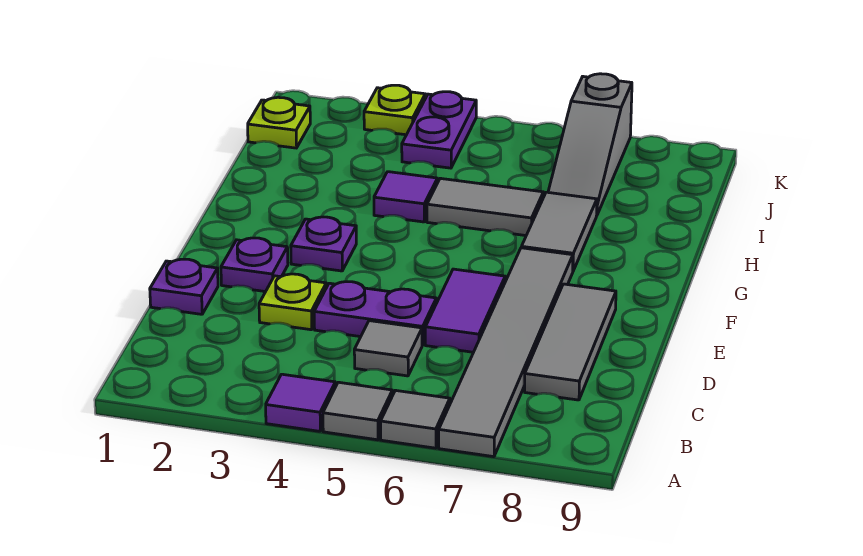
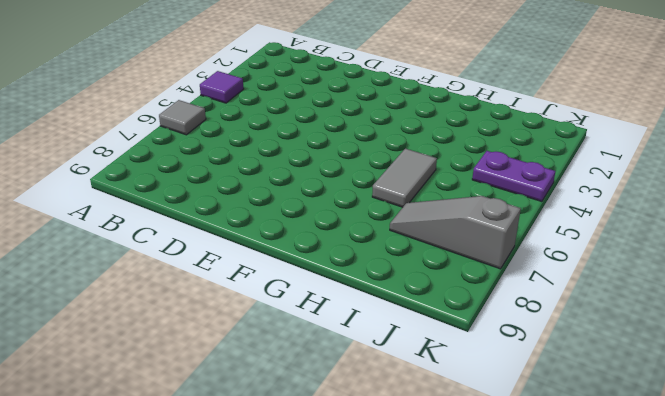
none -> grey tile A5 level 1
none -> grey tile A7:F7 level 1
none -> grey tile C5 level 1

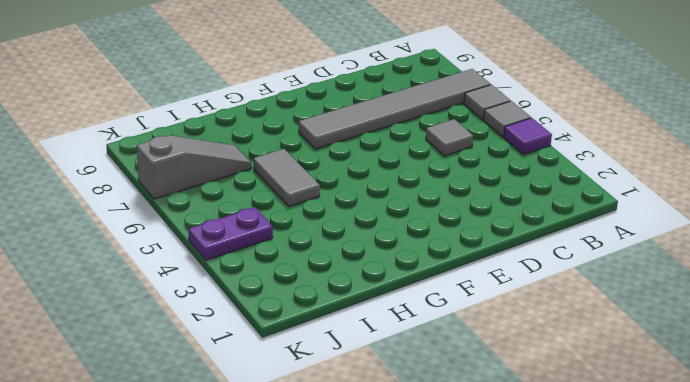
none -> grey tile C8:E8 level 1
none -> purple plate D1 level 1
none -> lime plate D3 level 1

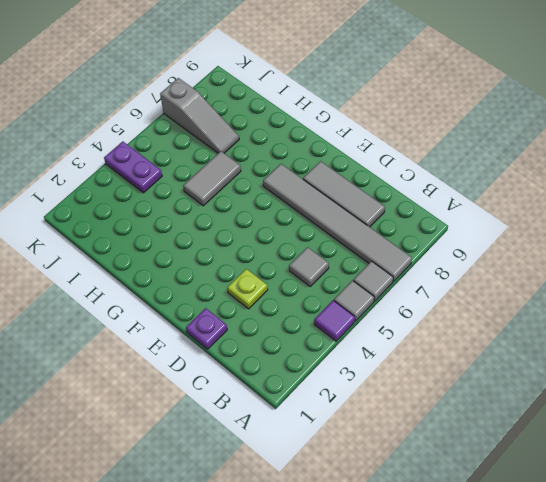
none -> purple plate D4:D5 level 1
none -> purple tile D6:E6 level 1
none -> purple plate E2 level 1

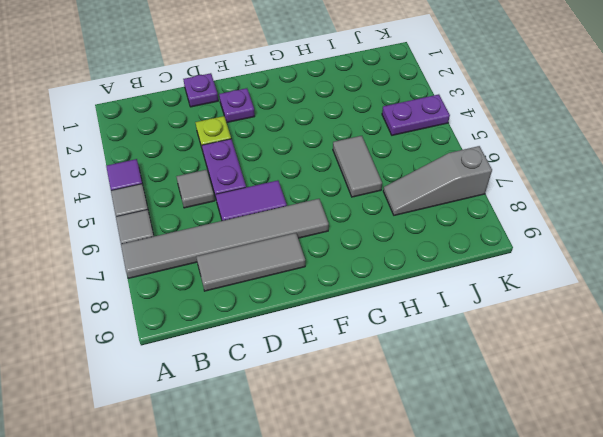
none -> purple plate F3 level 1
none -> grey tile G7:H7 level 1
none -> purple tile H4 level 1

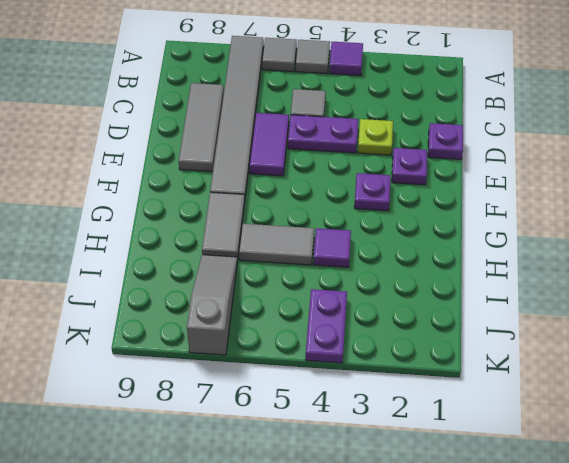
none -> lime plate J1 level 1
none -> lime plate K3 level 1

